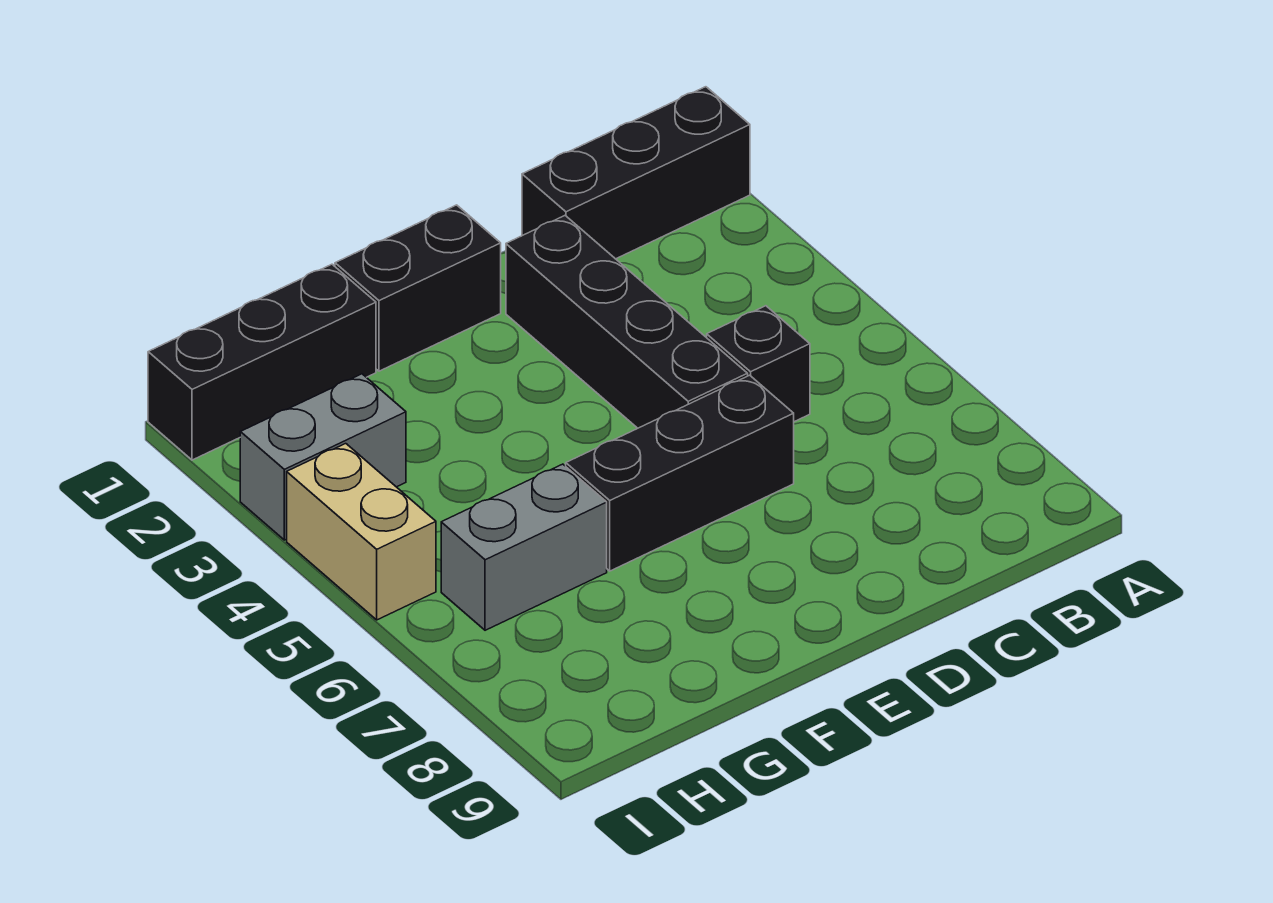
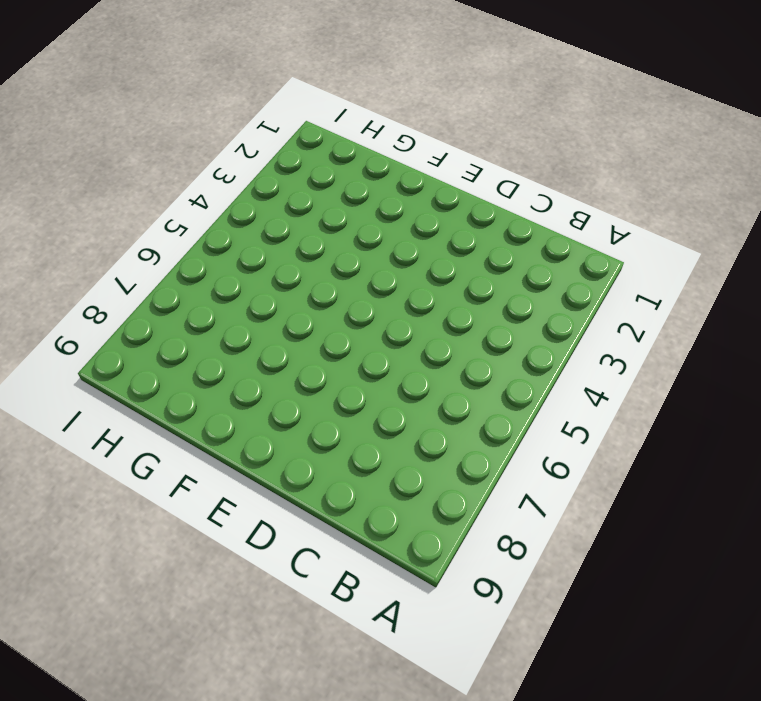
none -> black brick A1:C1 level 1
none -> black brick C5 level 1

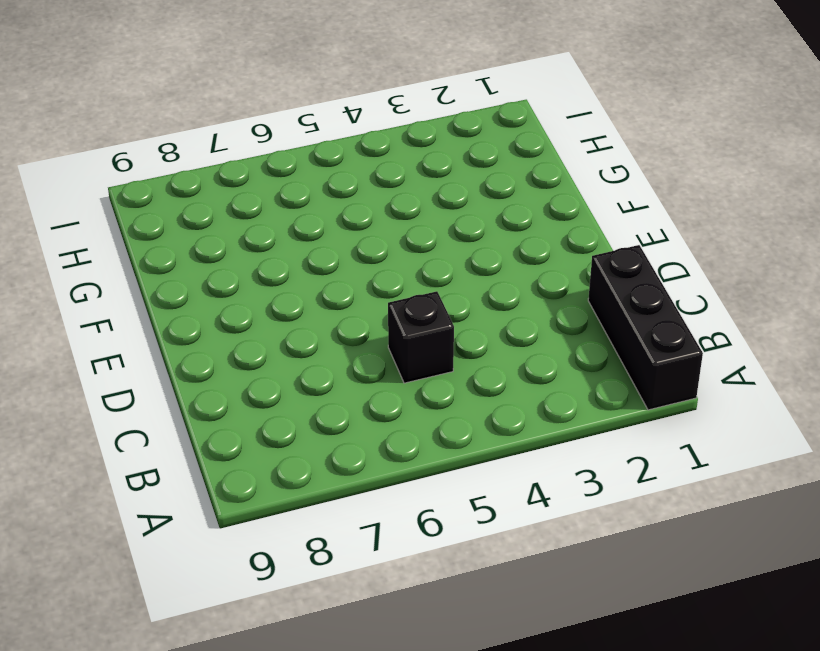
none -> black brick D2:D5 level 1
none -> black brick D6:F6 level 1

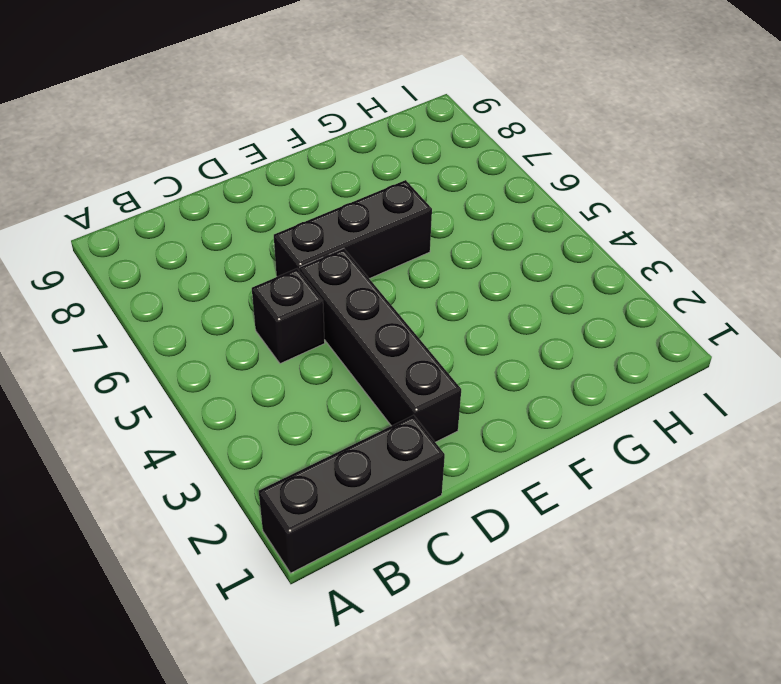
none -> black brick E1:F1 level 1
none -> black brick G1:I1 level 1

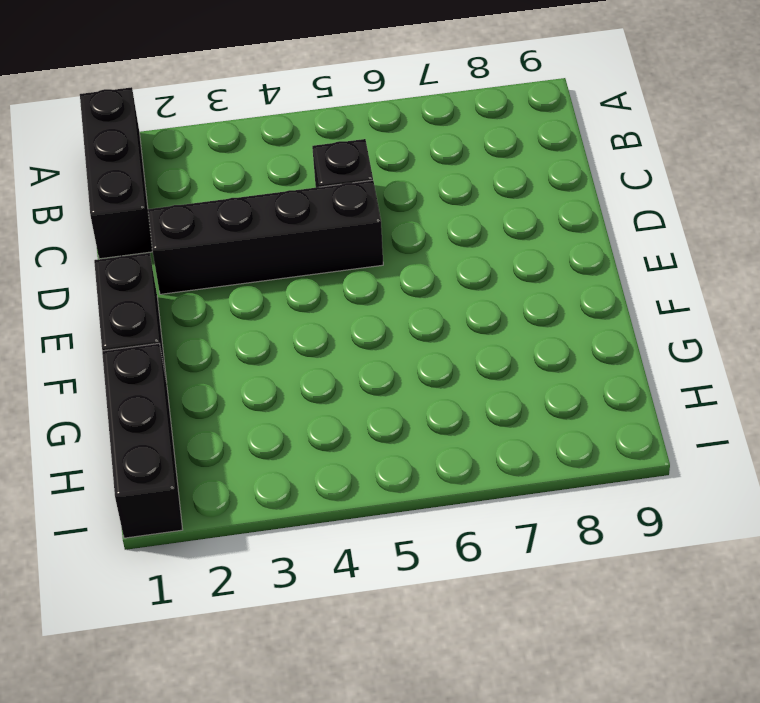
none -> black brick D6:F6 level 1
none -> grey brick G6:H6 level 1

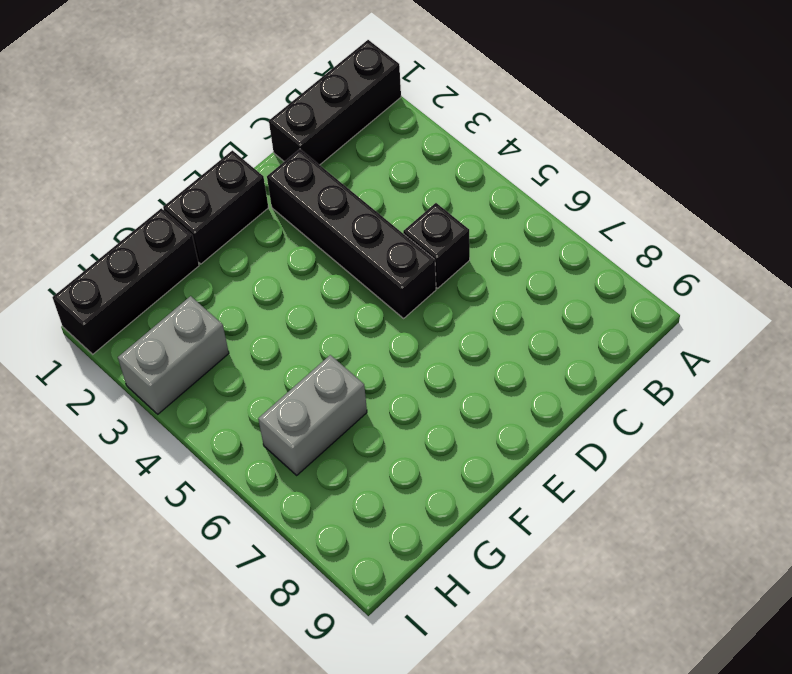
none -> black brick D6:F6 level 1
none -> tan brick I4:I5 level 1

